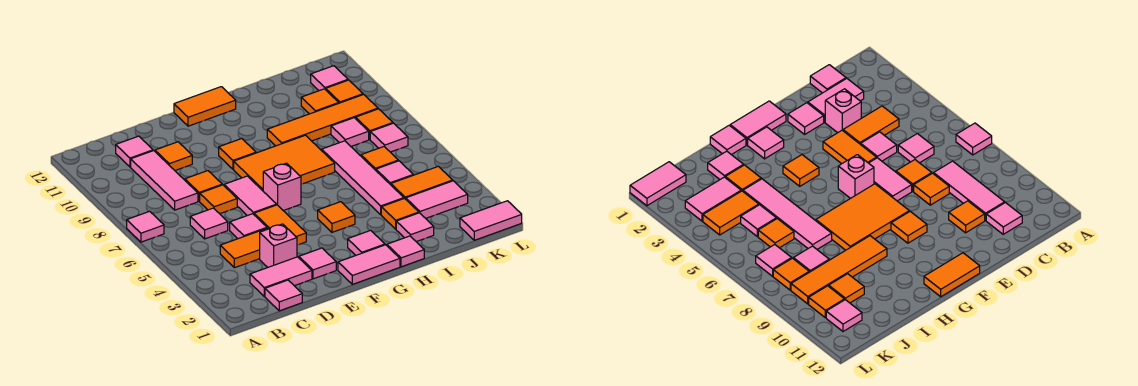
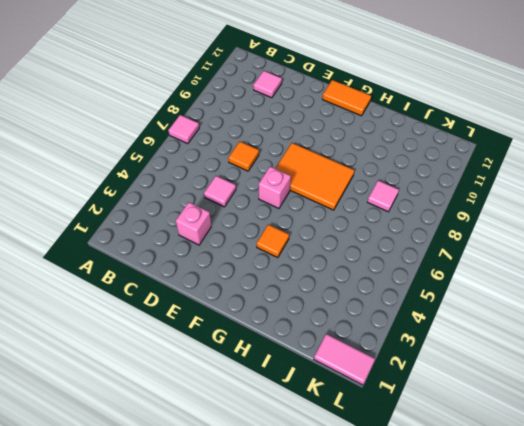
none -> pink tile C1 level 1
none -> pink tile C2:D2 level 1
none -> orange tile C4:D4 level 1
none -> pink tile C6 level 1

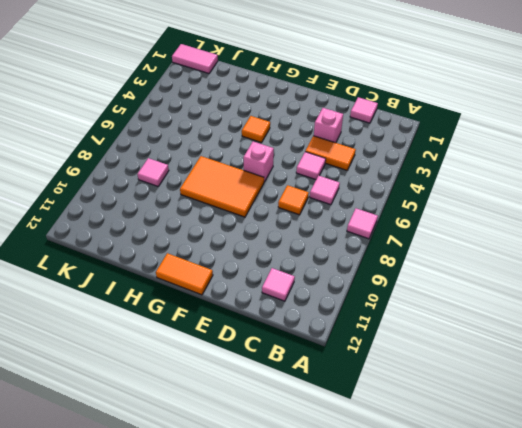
none -> pink tile C2:D2 level 1
none -> pink tile C8:C10 level 1
none -> orange tile D8 level 1
none -> orange tile D10 level 1

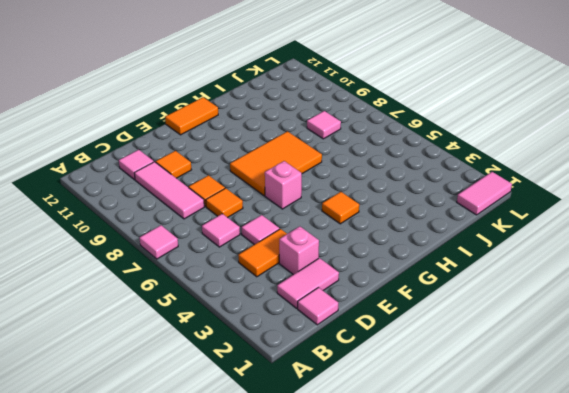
none -> pink tile E2 level 1
none -> orange tile E4:E5 level 1
none -> pink tile E6:E7 level 1
none -> pink tile F1:G1 level 1

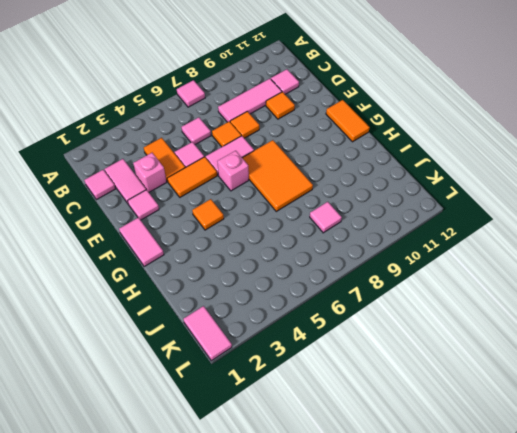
none -> orange tile F9 level 1
none -> pink tile G2 level 1
none -> pink tile H1 level 1
none -> orange tile H9:K9 level 1

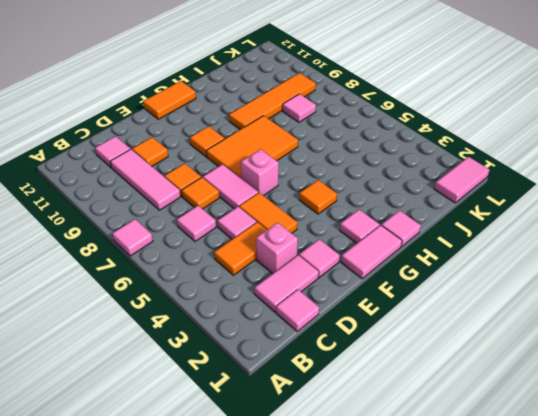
none -> pink tile I2 level 1
none -> orange tile I3 level 1
none -> pink tile I4:I7 level 1
none -> pink tile J3:K3 level 1

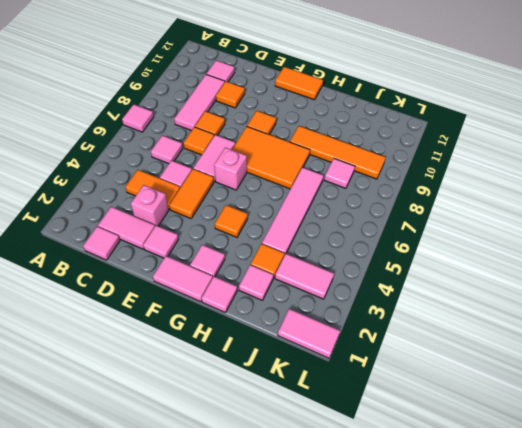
none -> orange tile J4:K4 level 1
none -> pink tile J5 level 1
none -> orange tile J6 level 1
none -> orange tile J10 level 1

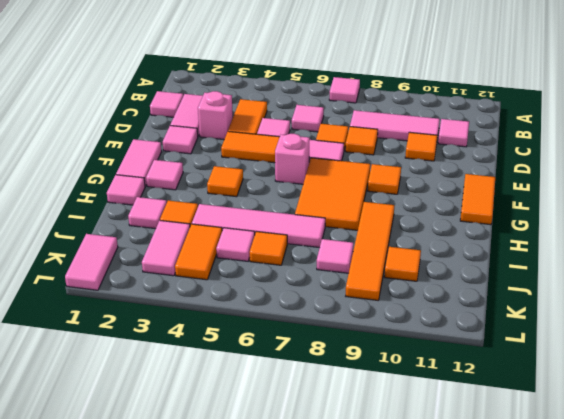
none -> pink tile K7 level 1
none -> orange tile K8 level 1
none -> orange tile K10 level 1
none -> pink tile K11 level 1

